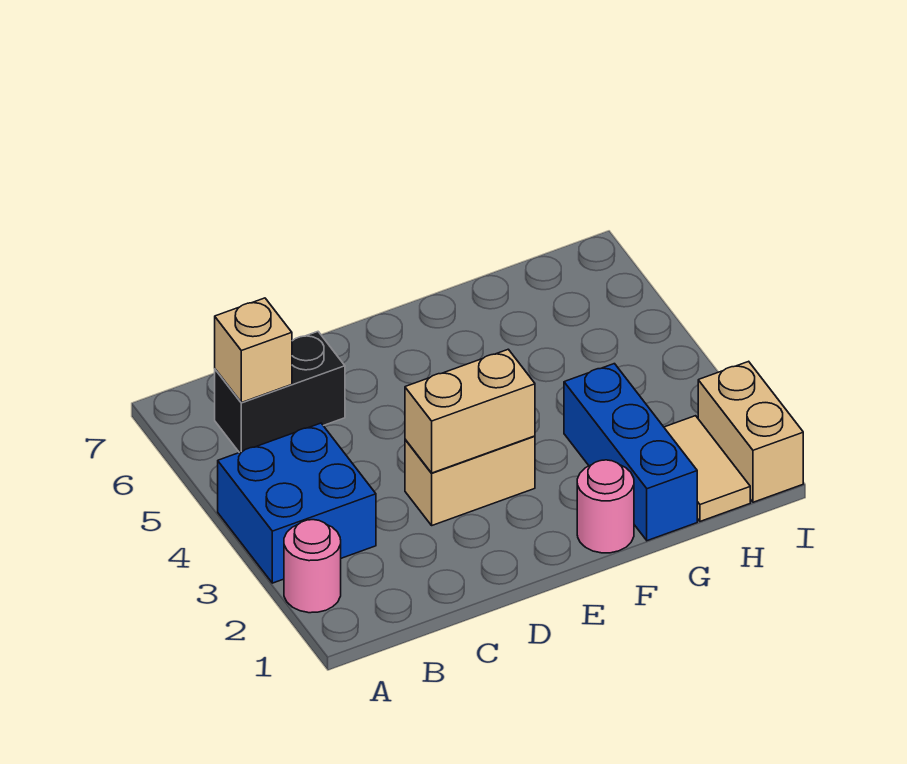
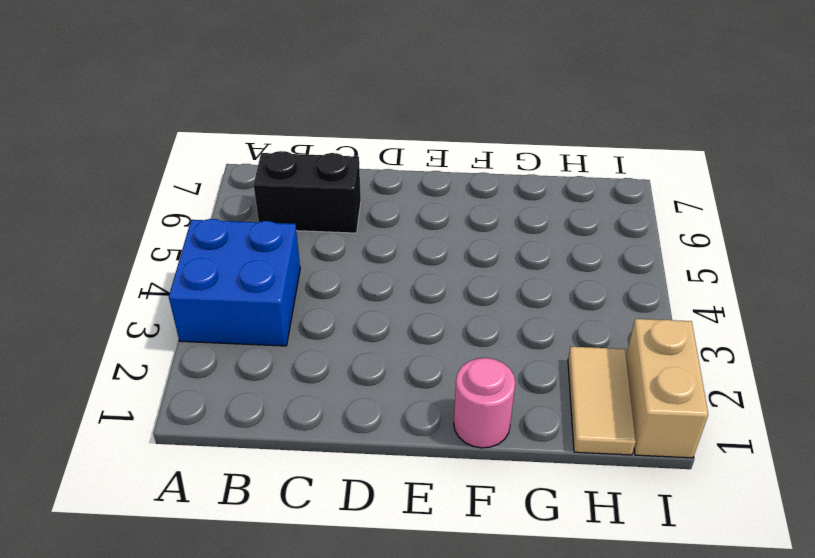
none -> pink round brick A2 level 1
none -> tan brick D3:E3 level 1

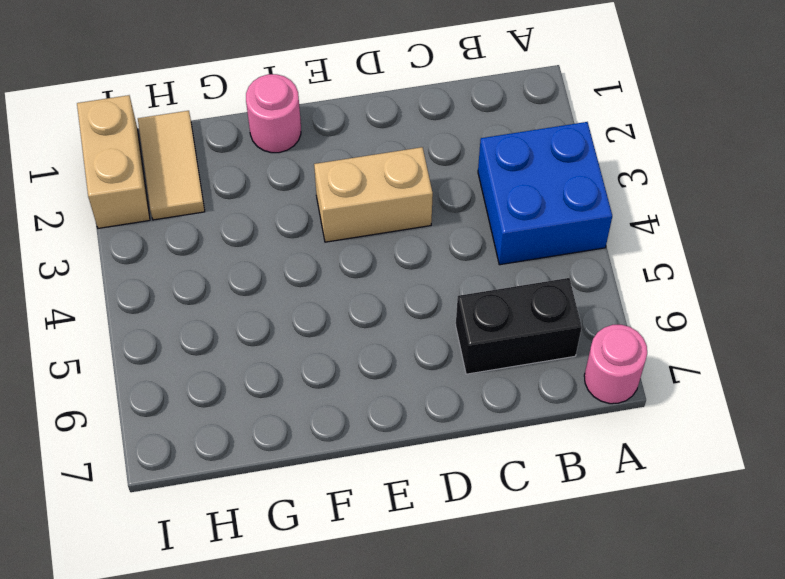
pink round brick A7 level 1 -> pink round brick A2 level 1
none -> blue brick G1:G3 level 1
none -> tan brick B6 level 2

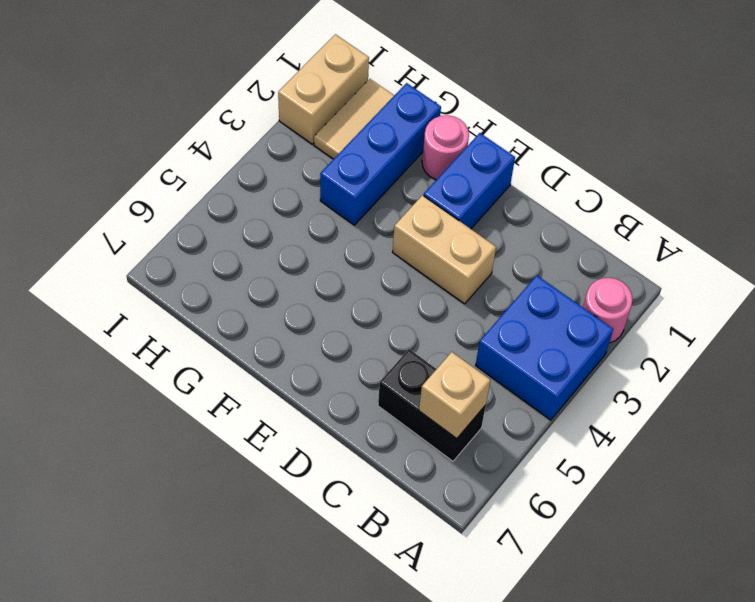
blue brick E1:E2 level 1 -> none
none -> tan brick D3:E3 level 2

